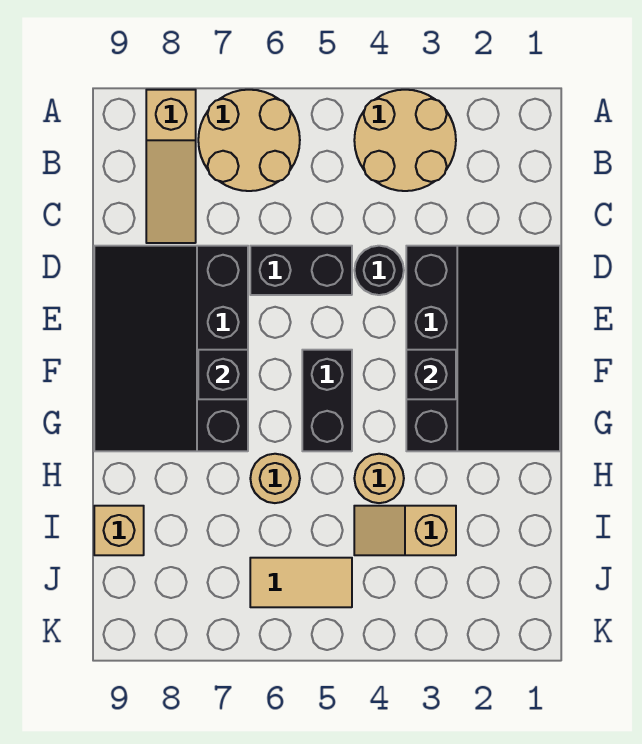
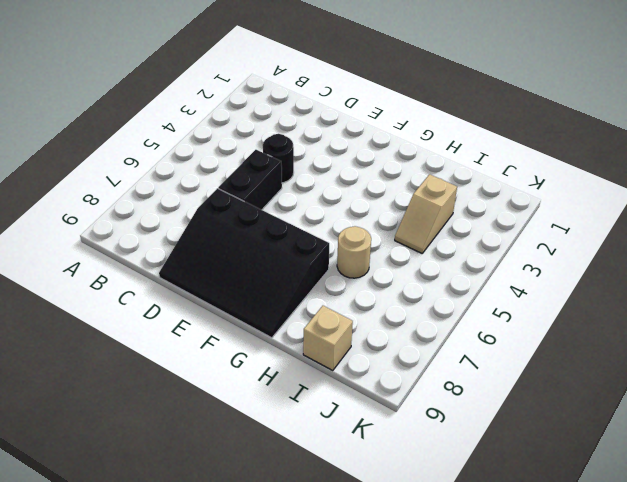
none -> tan round brick A3:B4 level 1
none -> tan round brick A6:B7 level 1
none -> tan slope A8:C8 level 1 top A

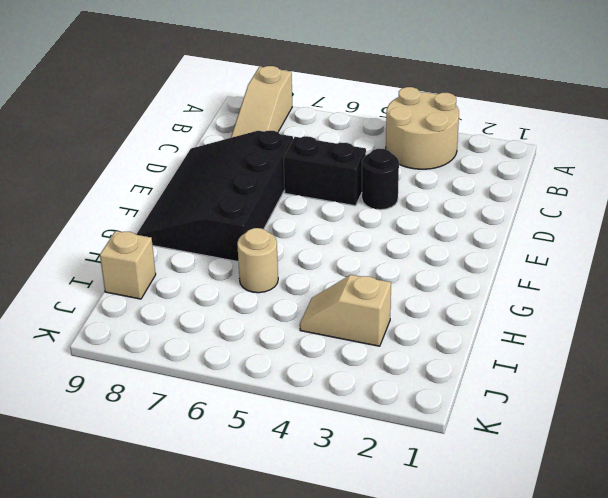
none -> tan round brick A6:B7 level 1
none -> black slope D1:G3 level 1 top 3
none -> black brick F5:G5 level 1

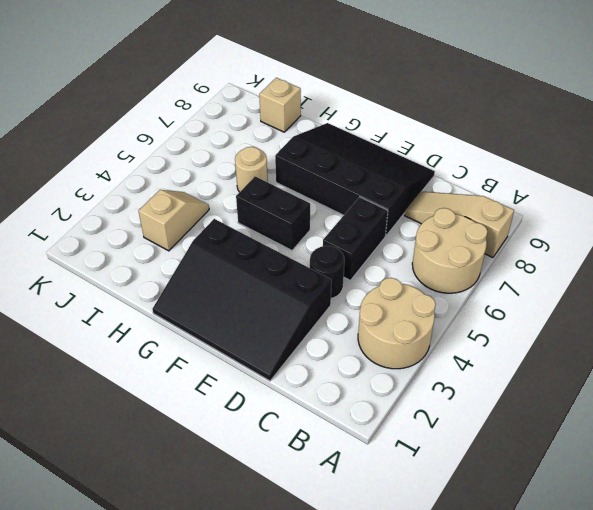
none -> tan round brick H4 level 1
none -> tan tile J5:J6 level 1
none -> black brick F3 level 2

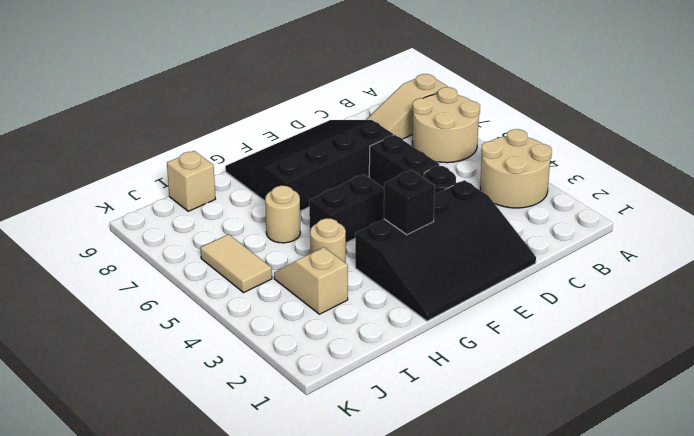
none -> black brick F7 level 2

